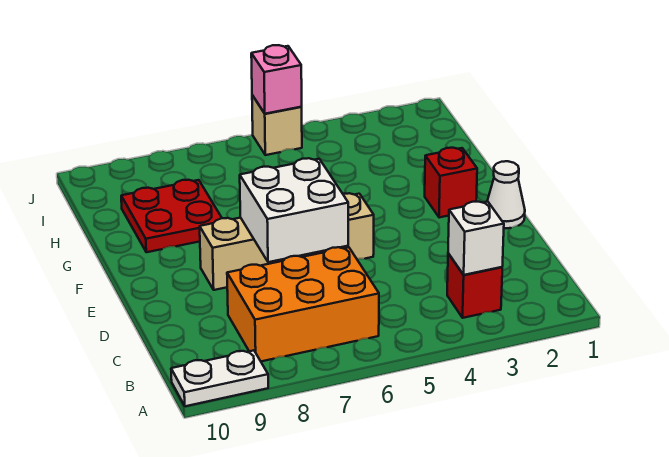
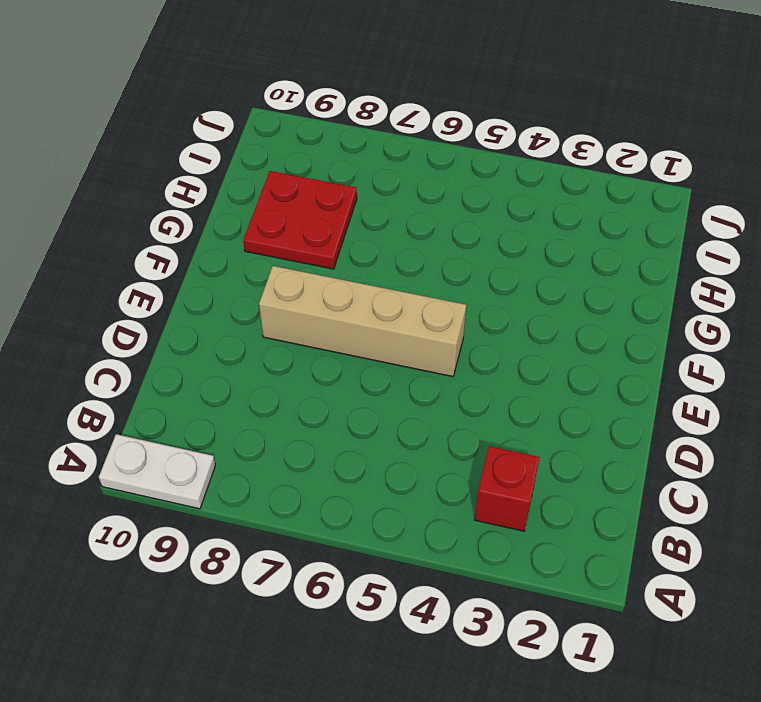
none -> orange brick B6:C8 level 1
none -> white cone E1 level 1

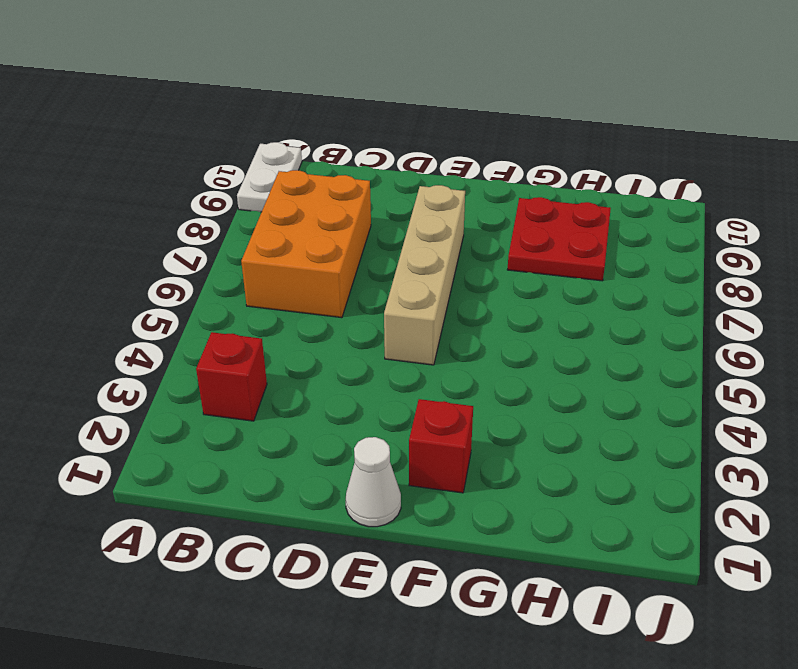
none -> tan brick J5 level 1
none -> white brick B3 level 2

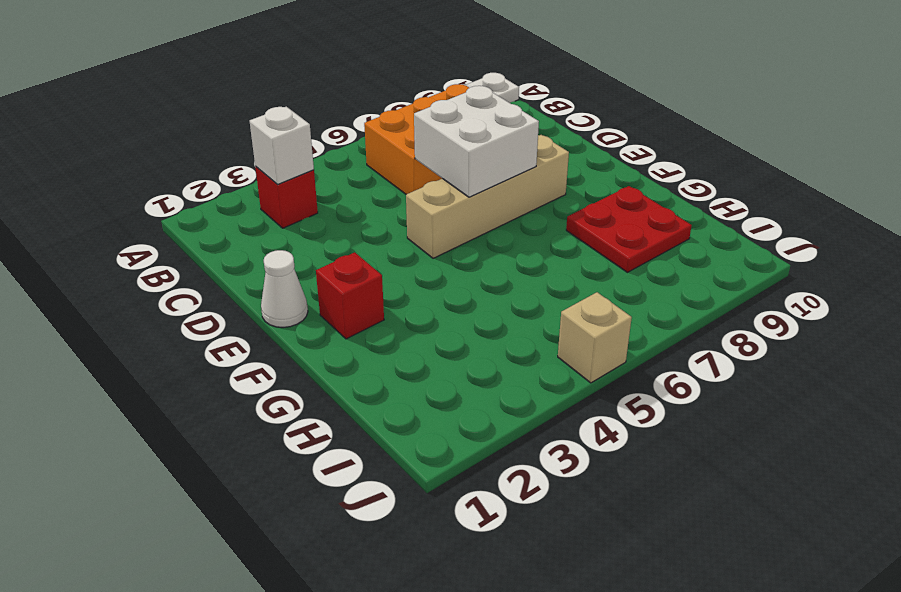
none -> pink brick J5 level 2

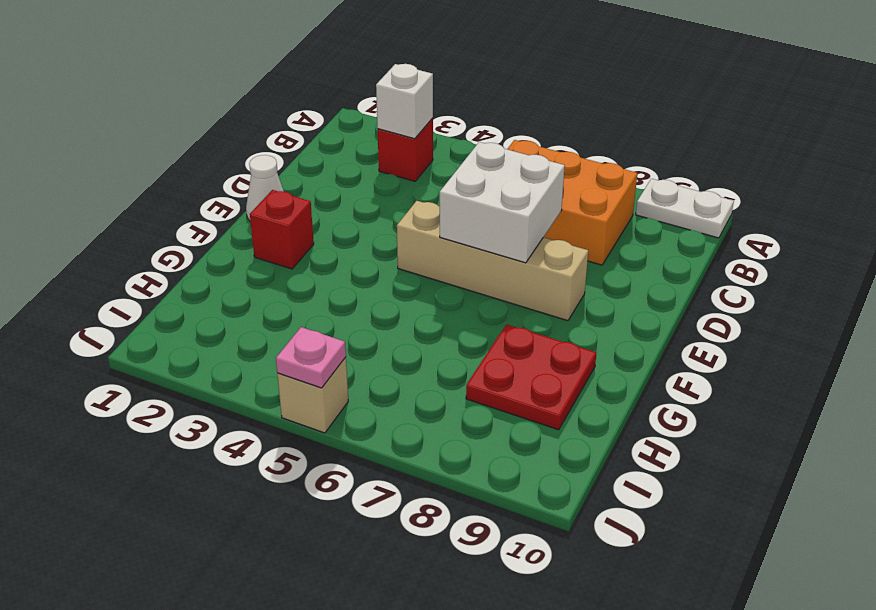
pink plate J5 level 2 -> pink brick J5 level 2

